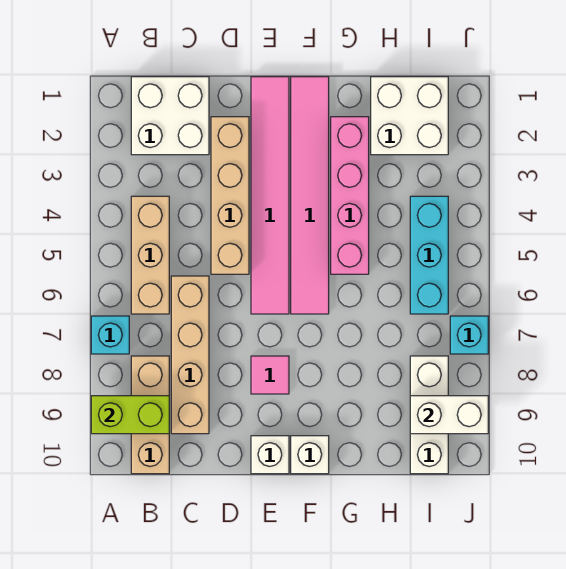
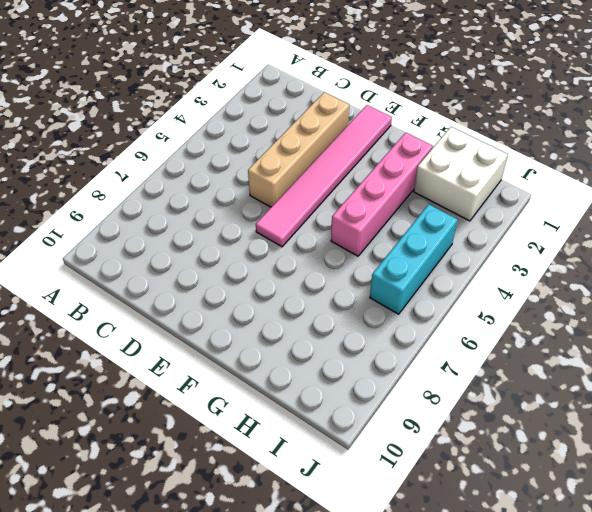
none -> cyan brick A7 level 1
none -> white brick B1:C2 level 1
none -> tan brick B4:B6 level 1

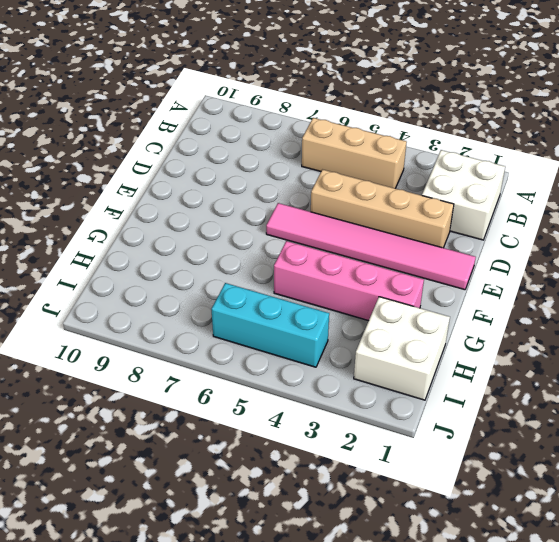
none -> cyan brick A7 level 1
none -> tan brick B8:B10 level 1
none -> tan brick C6:C9 level 1

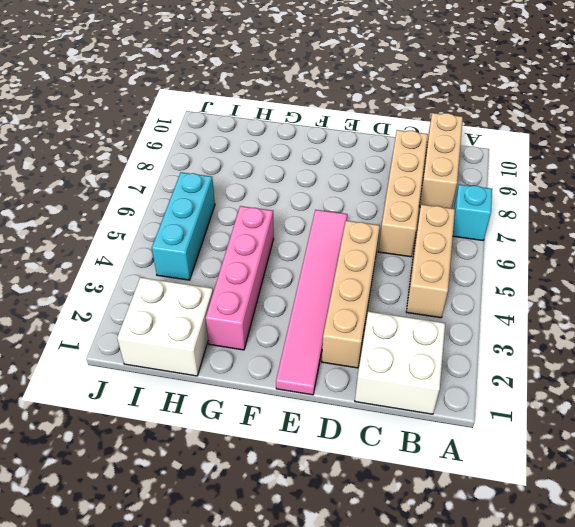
none -> pink tile E8 level 1
none -> white brick E10 level 1
none -> pink tile F1:F6 level 1

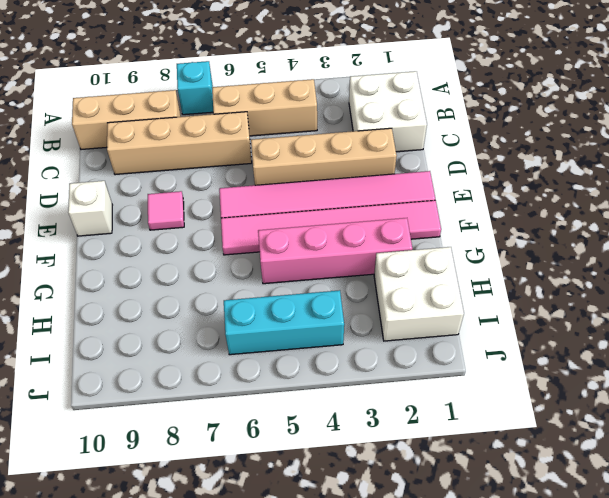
none -> white brick F10 level 1
none -> white brick I8:I10 level 1
none -> cyan brick J7 level 1

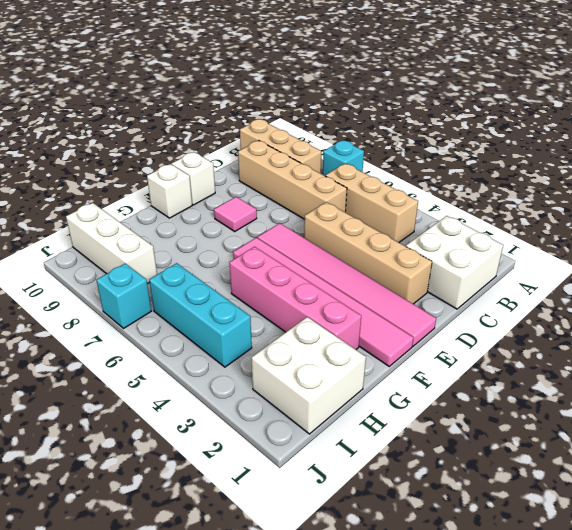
none -> lime brick A9:B9 level 2
none -> white brick I9:J9 level 2

